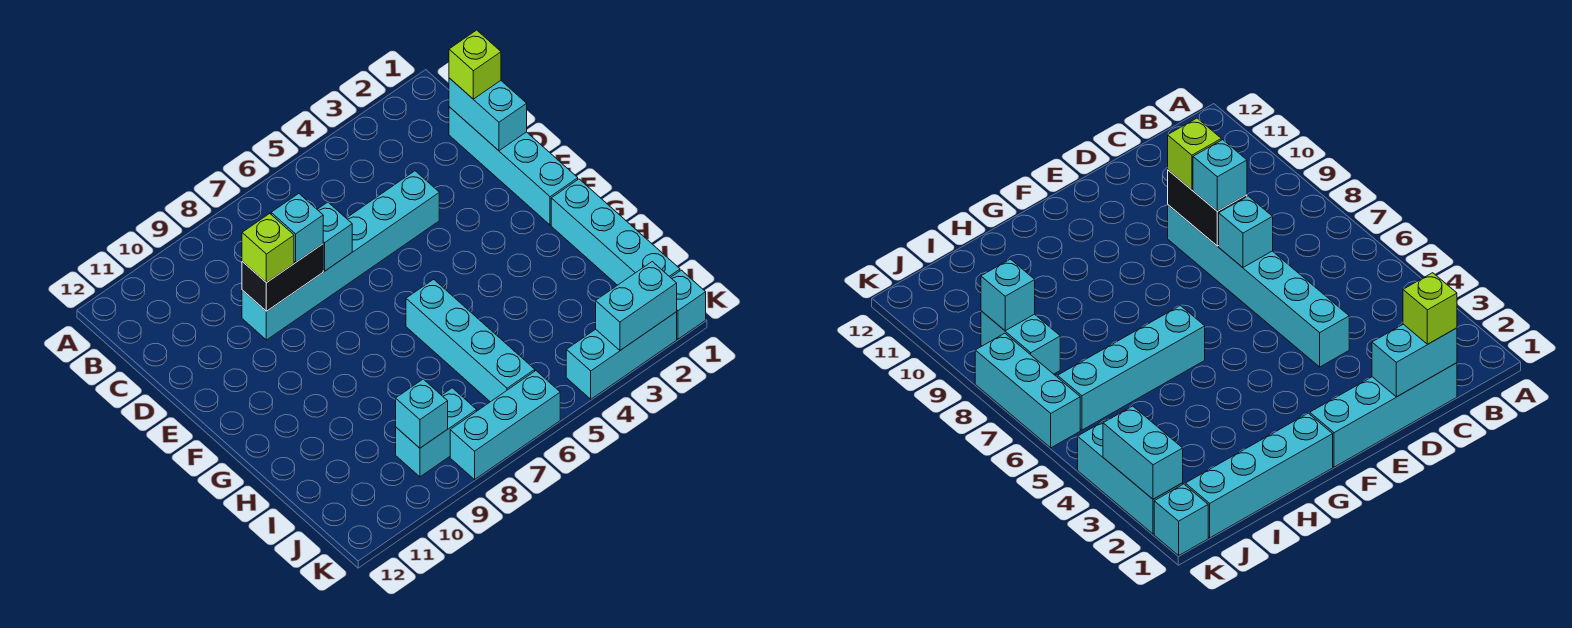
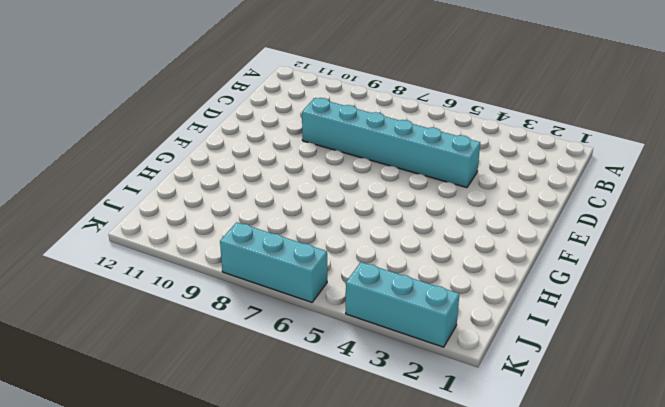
none -> cyan brick C1:F1 level 1
none -> cyan brick G1:J1 level 1
none -> cyan brick G6:J6 level 1

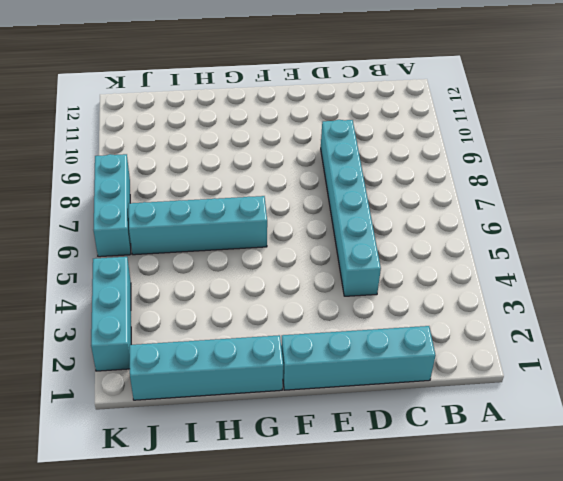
none -> cyan brick J8:J9 level 1
none -> cyan brick K1 level 1
none -> cyan brick C1:D1 level 2

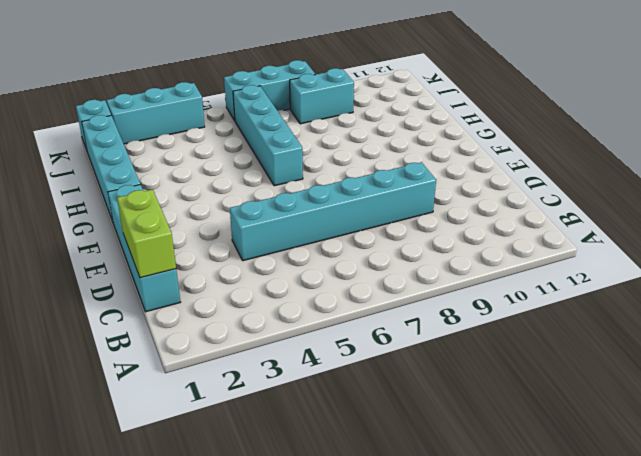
lime brick C1:D1 level 2 -> cyan brick C1:D1 level 2
none -> cyan brick D7 level 2
none -> black brick D8:D9 level 2
none -> cyan brick J9 level 2

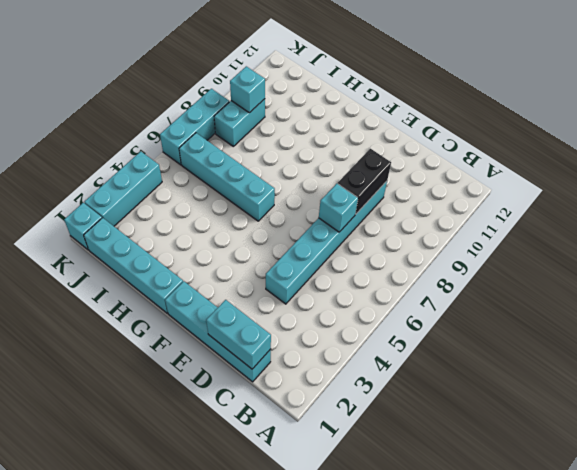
none -> cyan brick K2:K3 level 2
none -> lime brick C1 level 3
none -> cyan brick D8 level 3

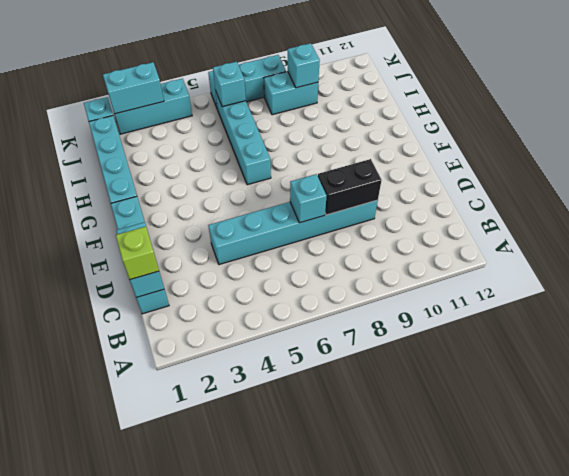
cyan brick J6 level 2 -> cyan brick D8 level 3
none -> lime brick D9 level 3

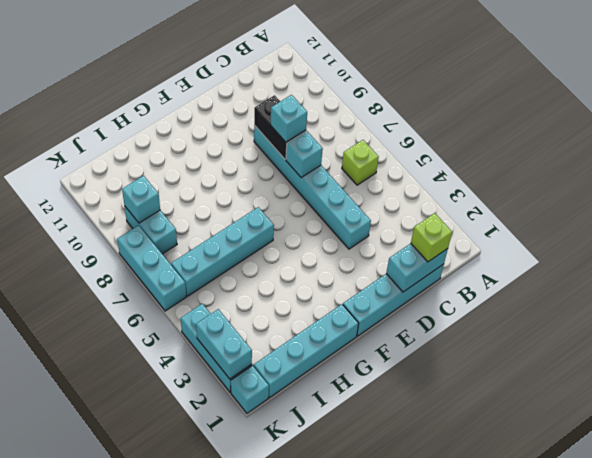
lime brick B6 level 1 -> lime brick D9 level 3

